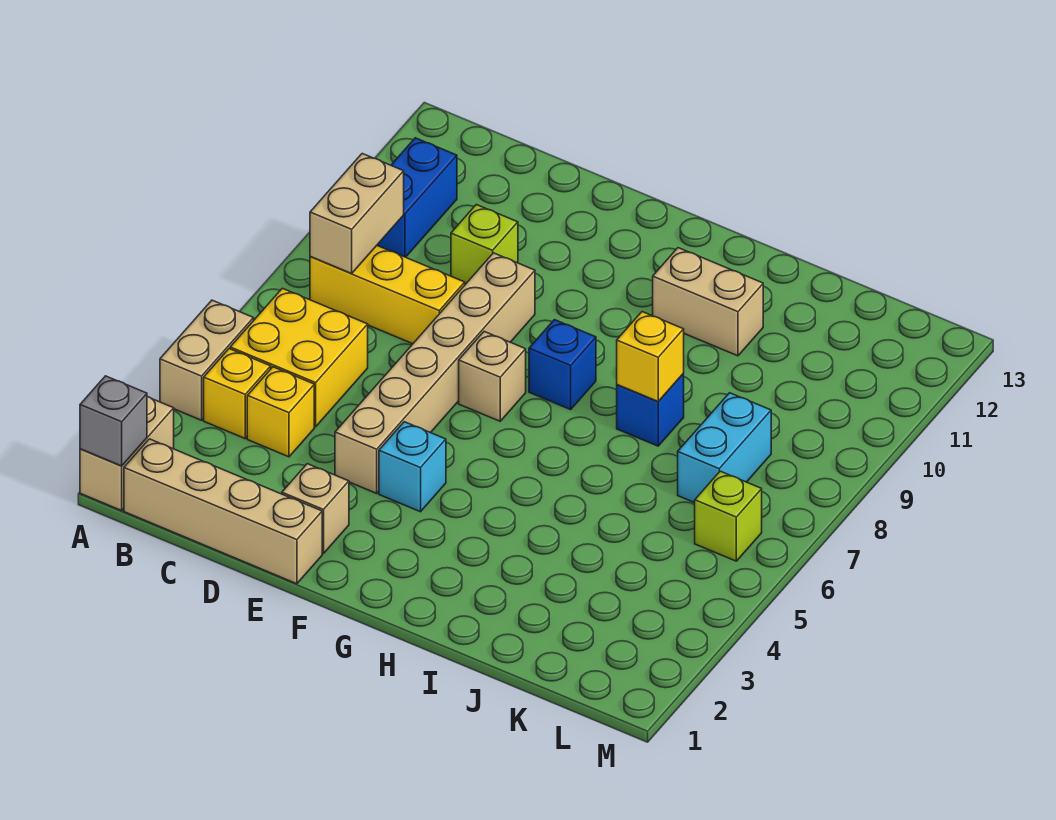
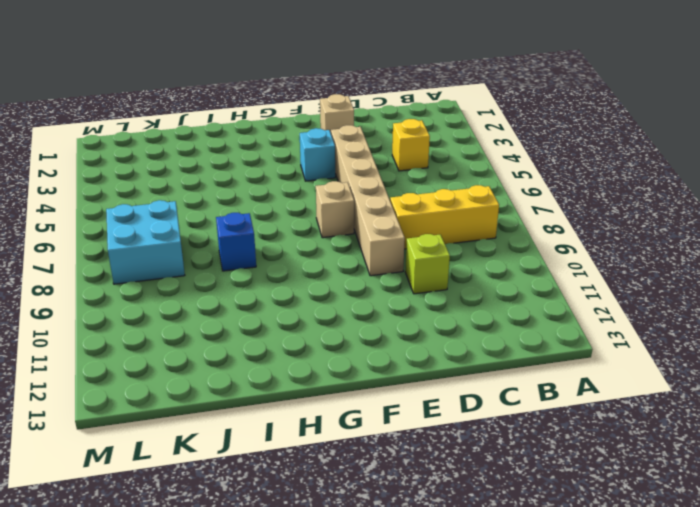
cyan brick K7:L8 level 1 -> cyan brick K7:K8 level 1
none -> tan brick A1:A2 level 1
none -> tan brick A4:A5 level 1
none -> tan brick B1:E1 level 1

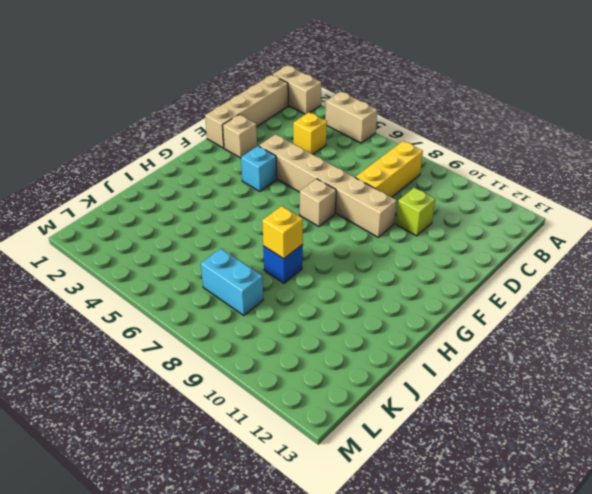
none -> yellow brick B4 level 1
none -> yellow brick B5:C6 level 1
none -> blue brick B10:B11 level 1

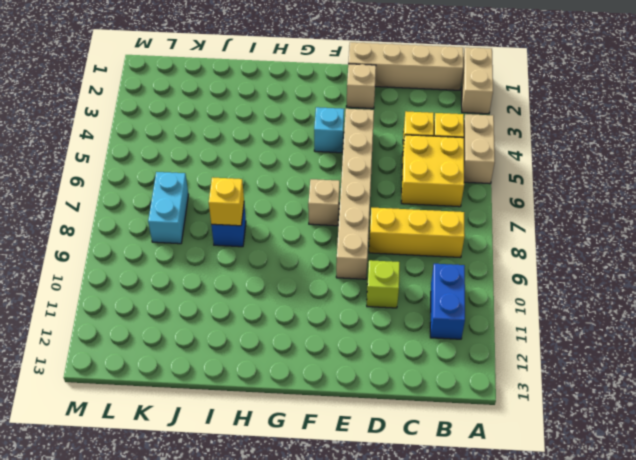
none -> blue brick G8 level 1
none -> tan brick H11:I11 level 1
none -> lime brick L6 level 1

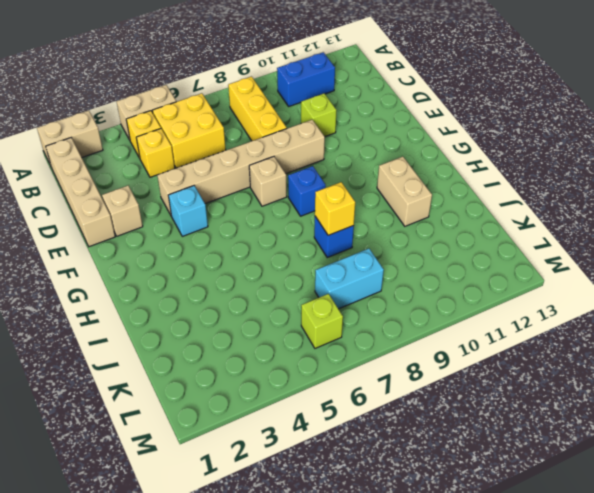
none -> grey brick A1 level 2
none -> tan brick B8:B9 level 2

